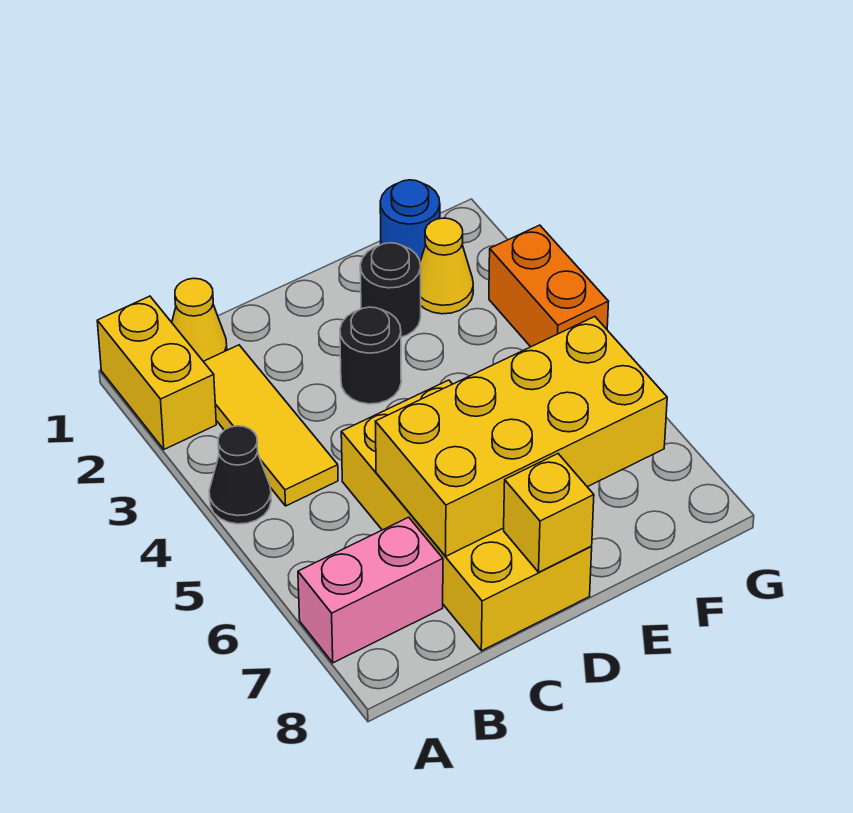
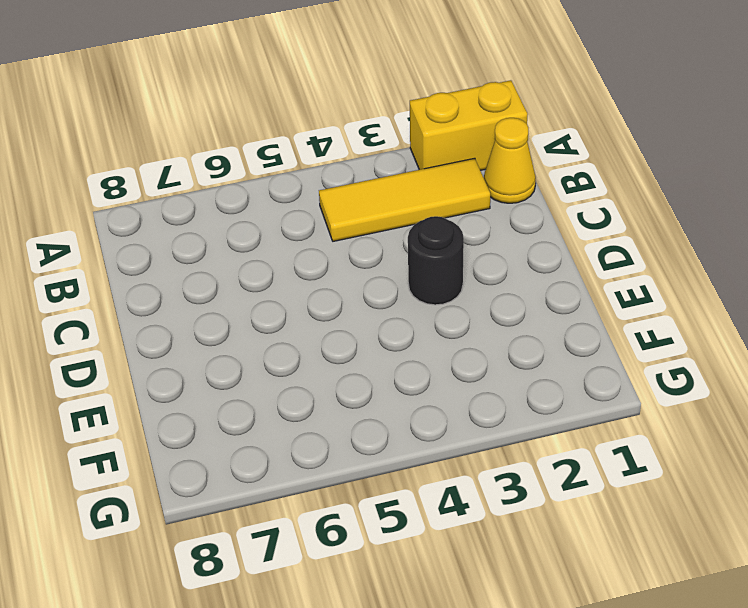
none -> black cone A4 level 1
none -> pink brick A7:B7 level 1
none -> yellow brick C5:D8 level 1

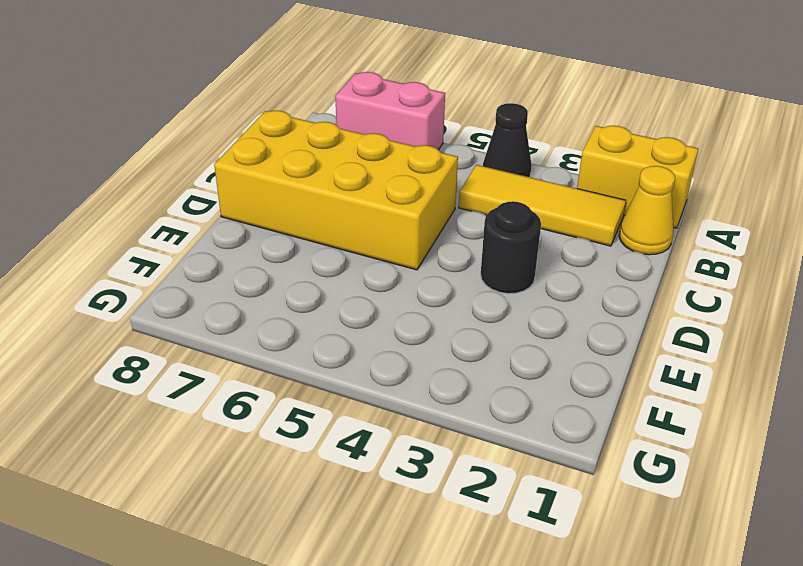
pink brick A6:A7 level 1 -> pink brick A7:B7 level 1
none -> black round brick E2 level 1
none -> blue round brick F1 level 1
none -> yellow cone F2 level 1

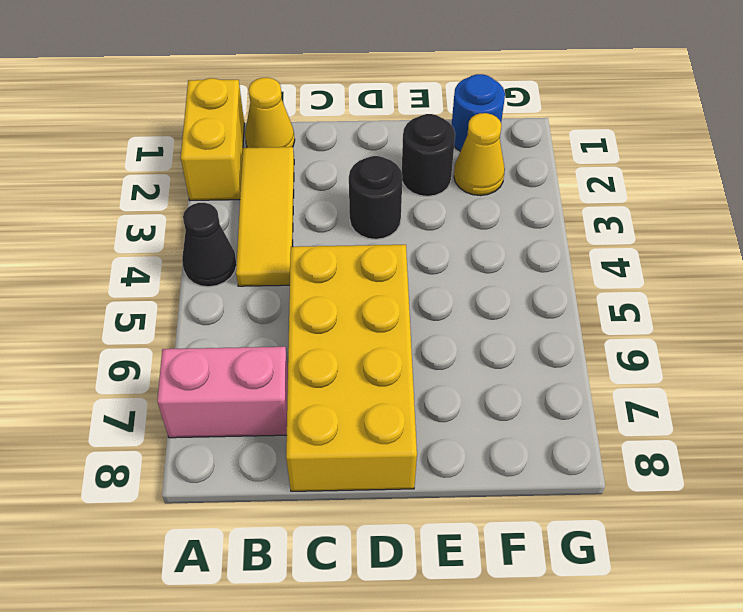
none -> orange brick G3:G4 level 1
none -> yellow brick C6:F7 level 2
none -> yellow brick D8 level 2

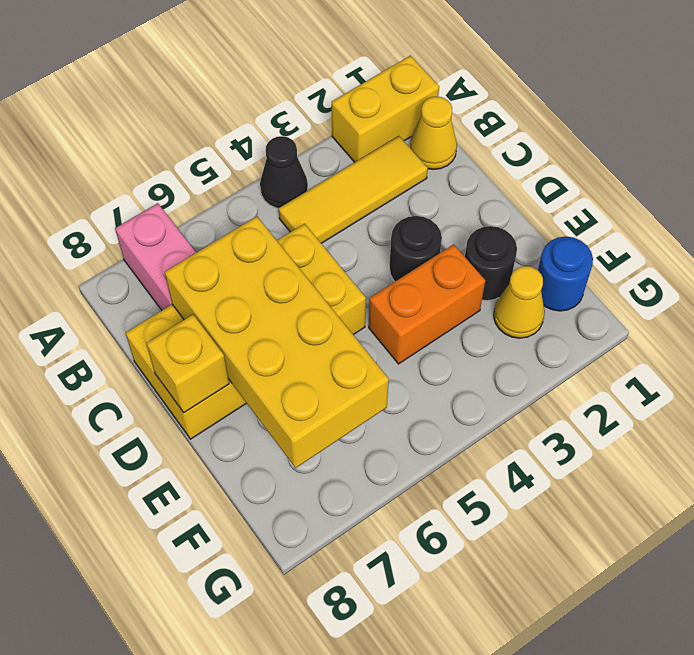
orange brick E3:E4 level 1 -> orange brick G3:G4 level 1

